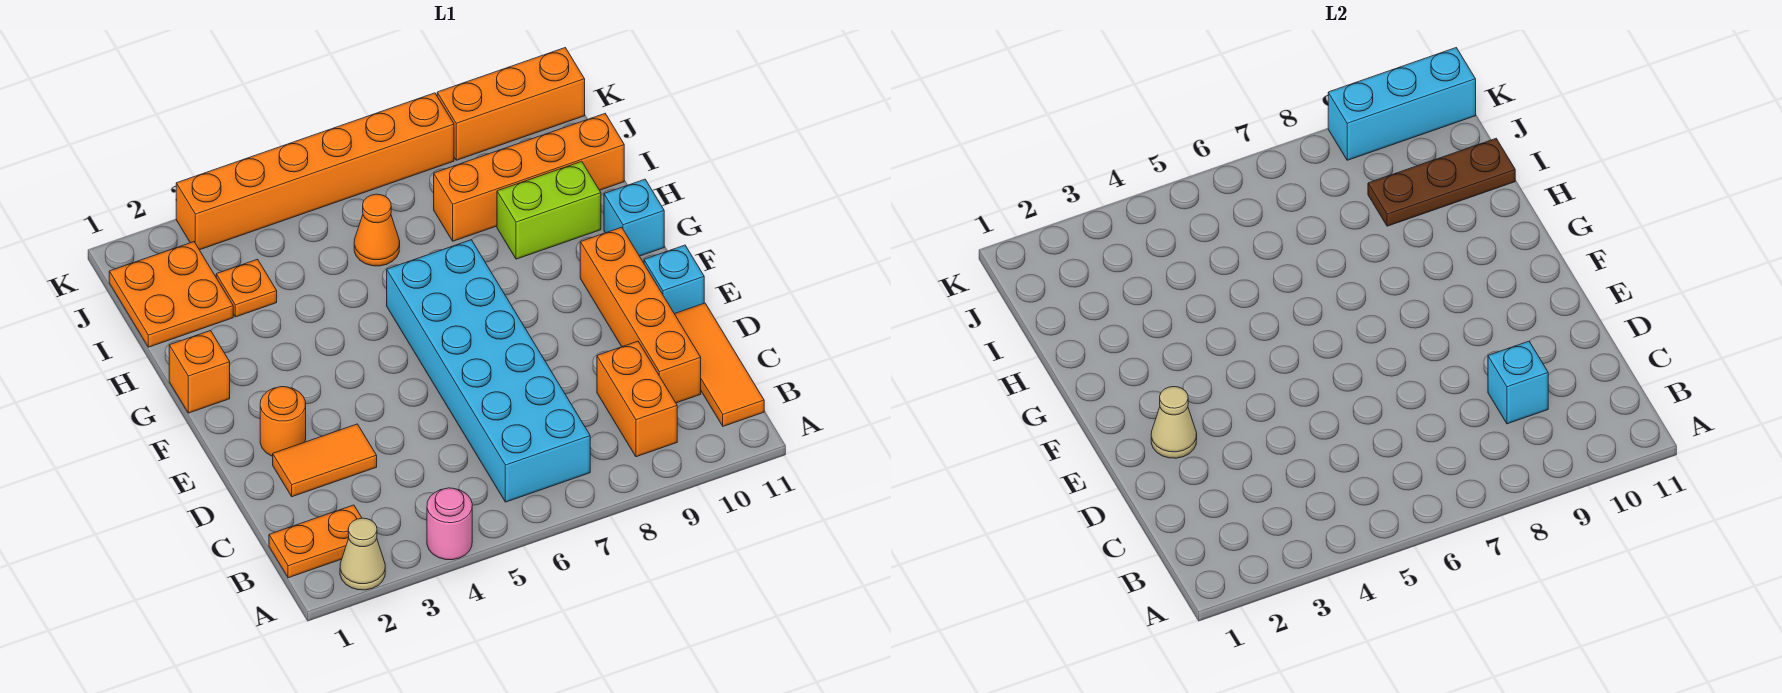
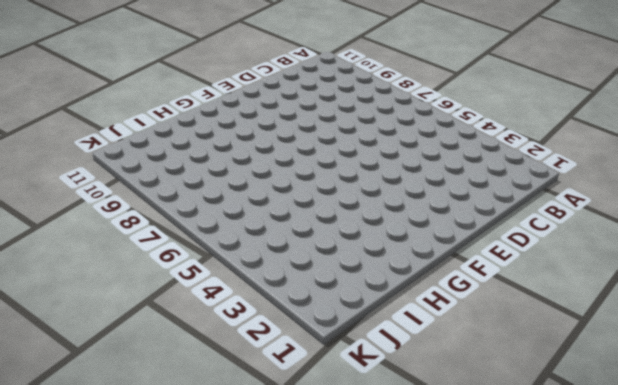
none -> tan cone A2 level 1
none -> pink round brick A4 level 1
none -> orange plate B1:B2 level 1

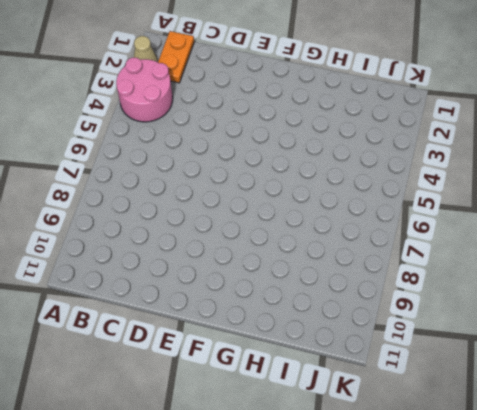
pink round brick A3:B4 level 1 -> pink round brick A4 level 1
none -> cyan brick B6:G7 level 1
none -> orange brick B9:C9 level 1
none -> orange tile B11:D11 level 1

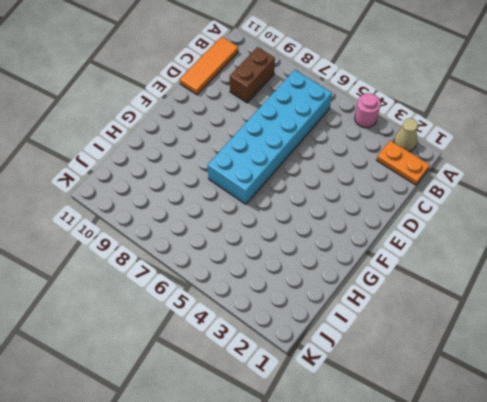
brown brick B9:C9 level 1 -> orange brick B9:C9 level 1
none -> orange brick C10:F10 level 1
none -> orange tile D2:D3 level 1
none -> orange round brick E2 level 1

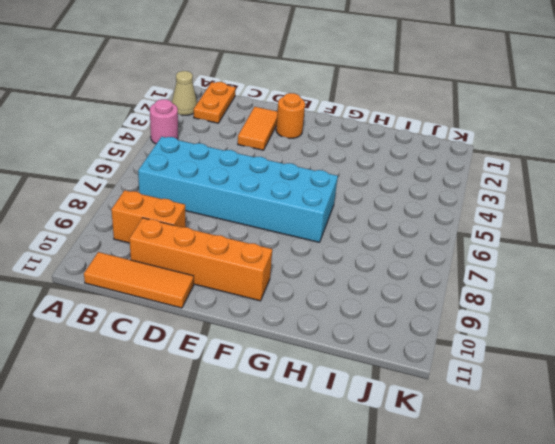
none -> cyan brick E11 level 1
none -> orange brick G1 level 1
none -> cyan brick G11 level 1

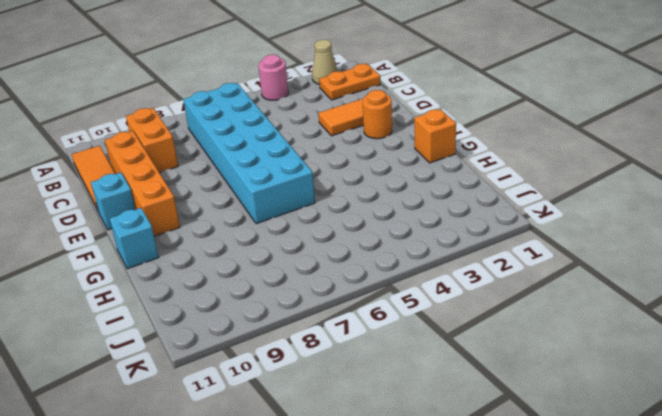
none -> lime brick H9:H10 level 1
none -> orange plate I1:J2 level 1
none -> orange plate I3 level 1

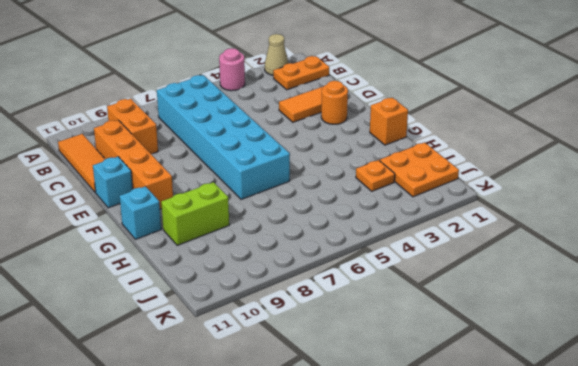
none -> orange cone I6 level 1
none -> orange brick I8:I11 level 1
none -> orange brick K3:K8 level 1

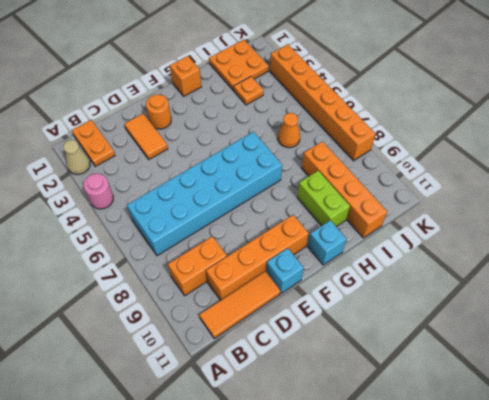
none -> orange brick K9:K11 level 1
none -> cyan brick C9 level 2
none -> tan cone E2 level 2

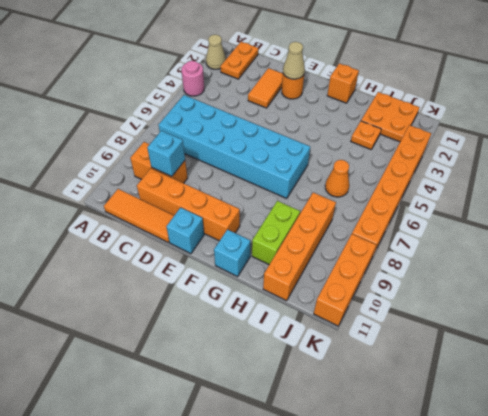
none -> brown plate I9:I11 level 2
none -> cyan brick K9:K11 level 2

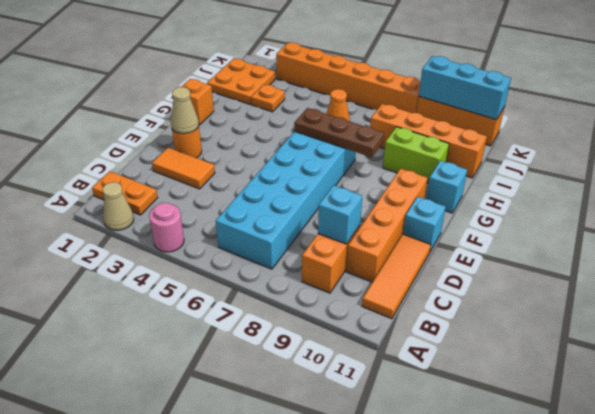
brown plate G6:G8 level 2 -> brown plate I9:I11 level 2

